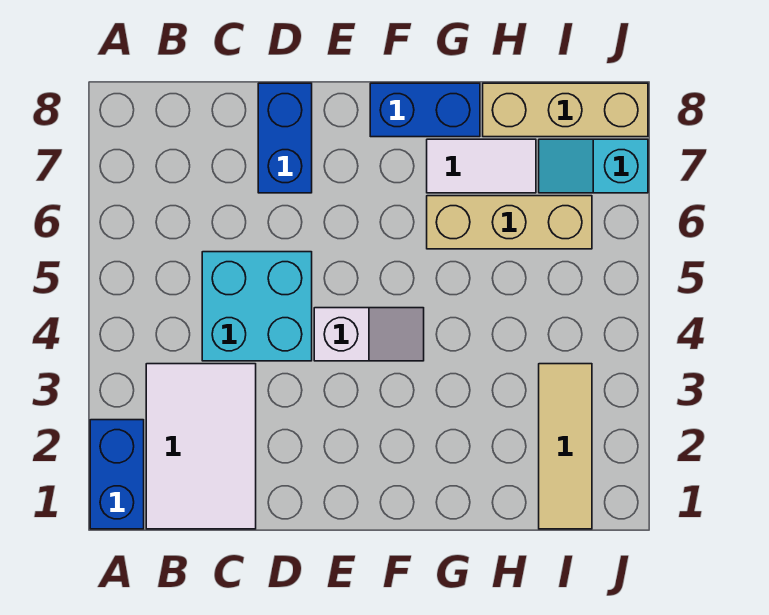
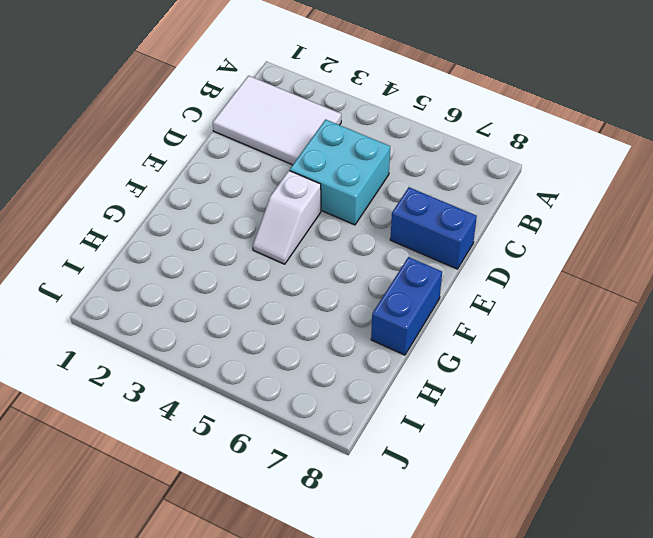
none -> blue brick A1:A2 level 1
none -> tan brick G6:I6 level 1

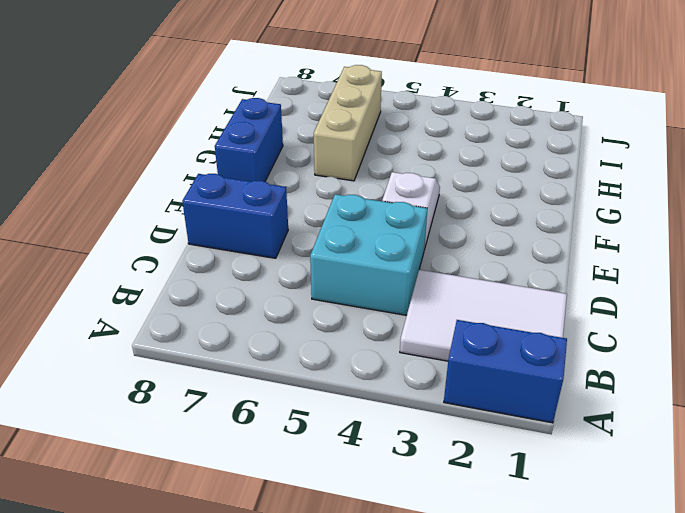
none -> white tile G7:H7 level 1
none -> tan brick H8:J8 level 1

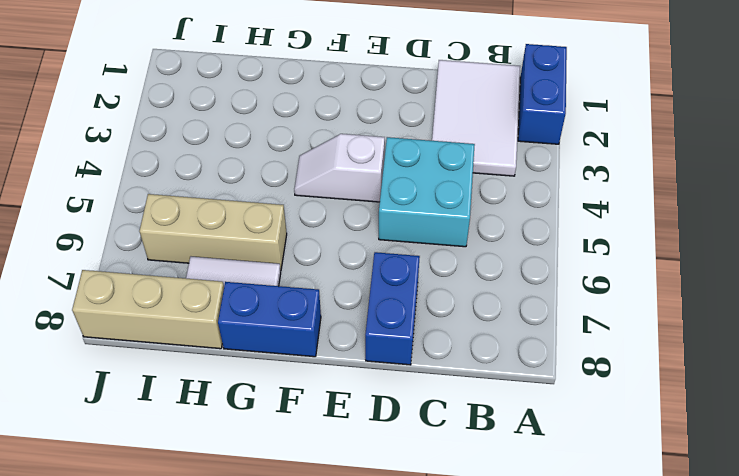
none -> tan tile I1:I3 level 1
none -> cyan slope I7:J7 level 1 top J

